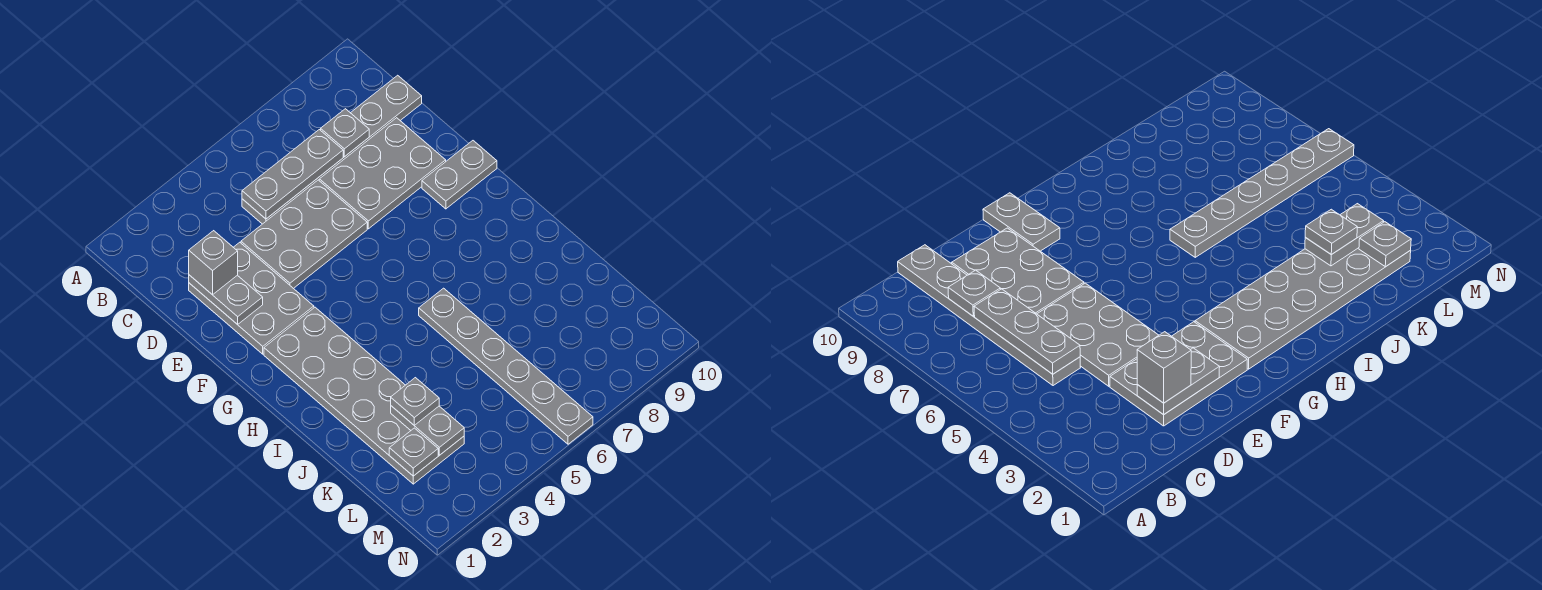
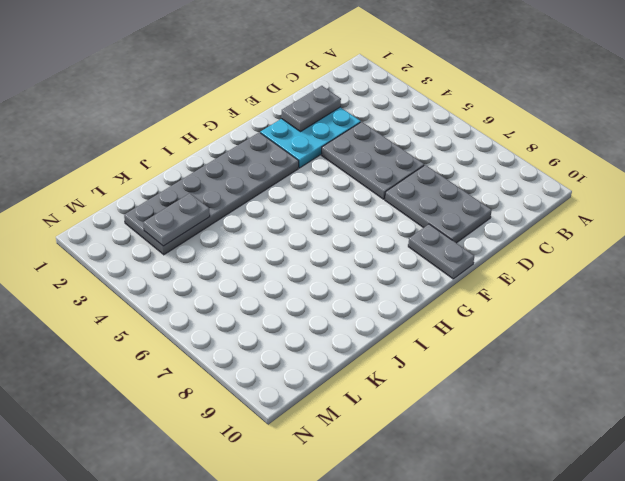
cyan plate D2:F3 level 1 -> grey plate D2:F3 level 1
none -> grey plate C5:C10 level 1
none -> grey plate I6:N6 level 1
none -> grey plate C5:C7 level 2

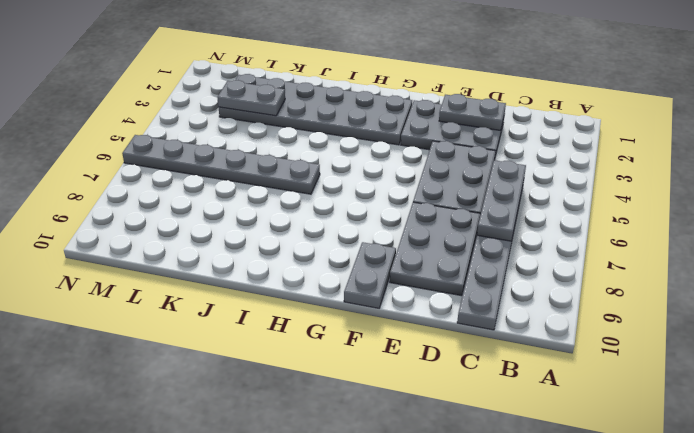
none -> grey plate C8 level 2
none -> grey plate L2 level 2
none -> grey brick D2 level 3

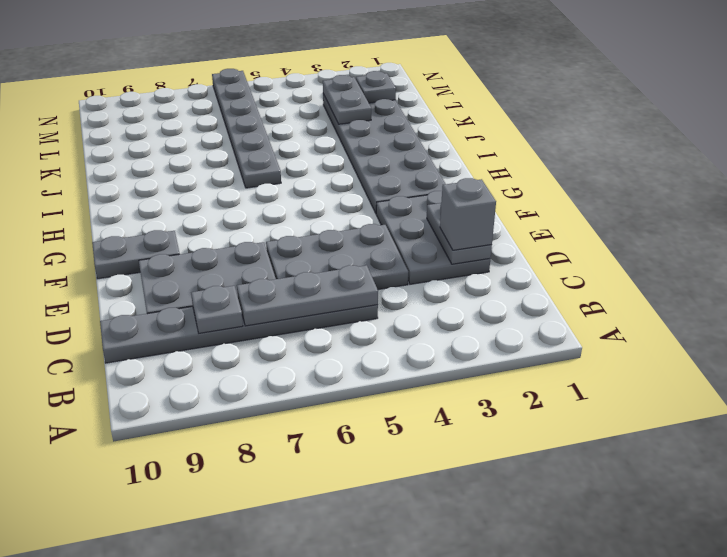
none -> grey plate K3 level 3

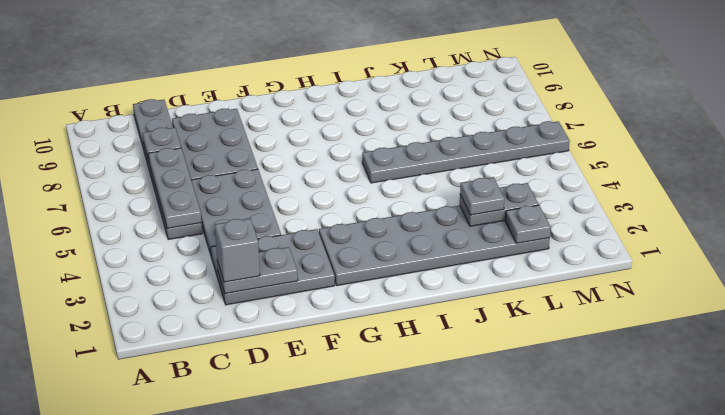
none -> grey plate F9:F10 level 1

